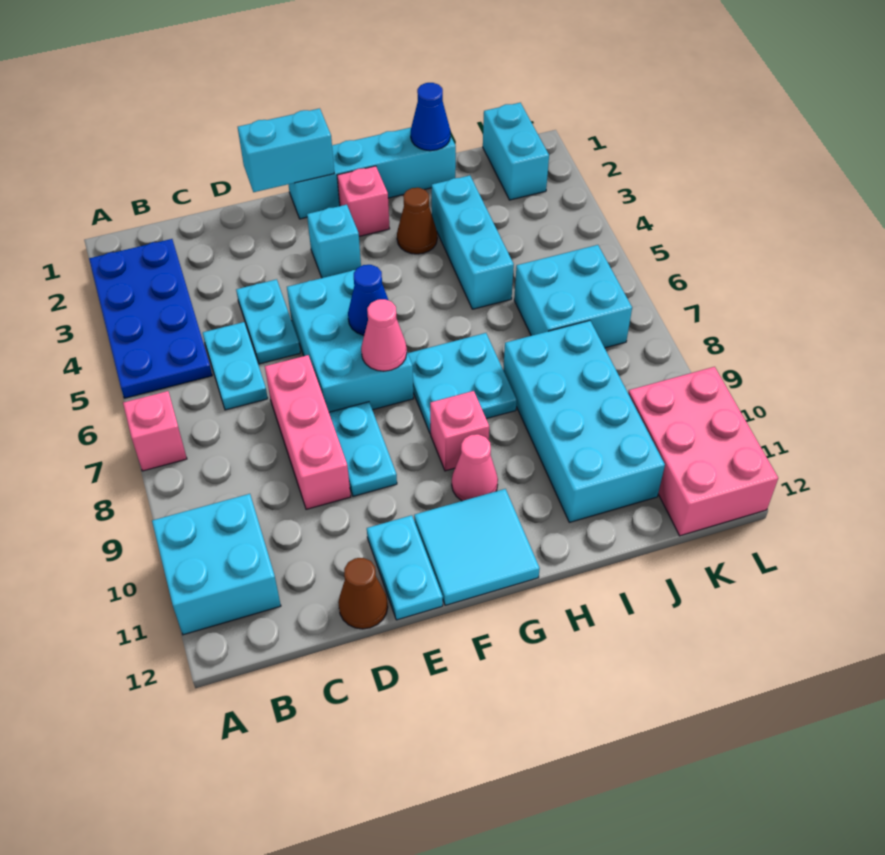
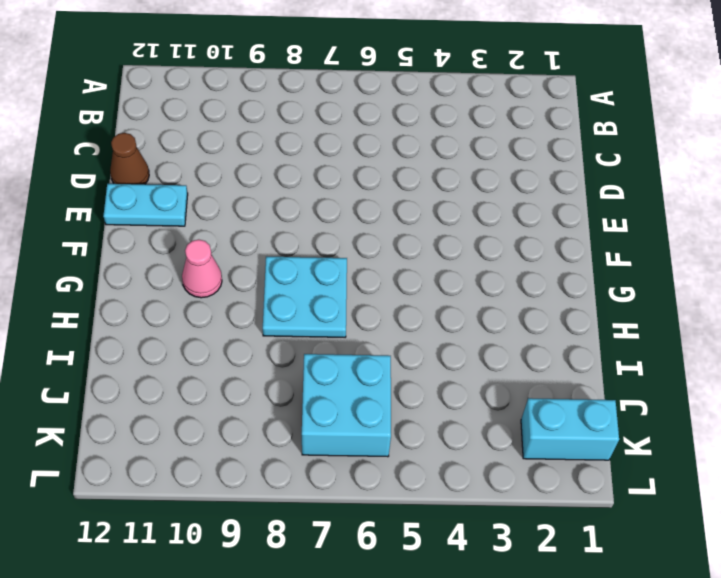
none -> blue plate A2:B5 level 1
none -> pink brick A7 level 1
none -> cyan brick A10:B11 level 1

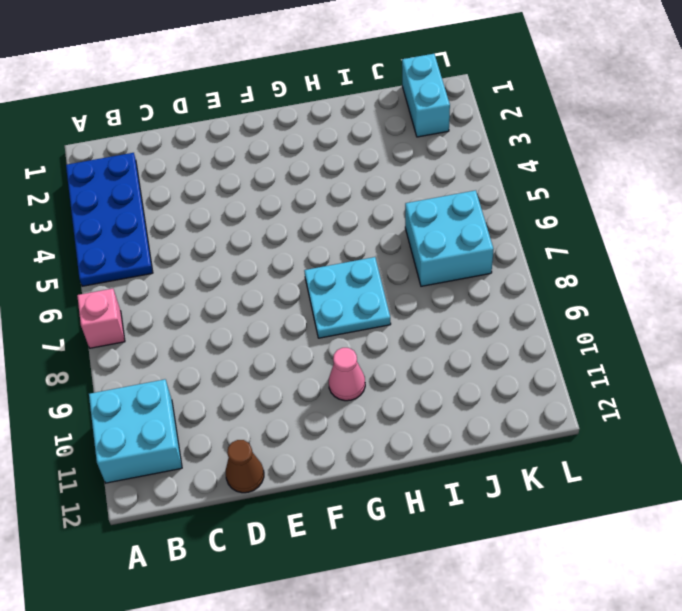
none -> cyan plate C5:C6 level 1
none -> cyan plate D4:D5 level 1
none -> pink brick D7:D9 level 1

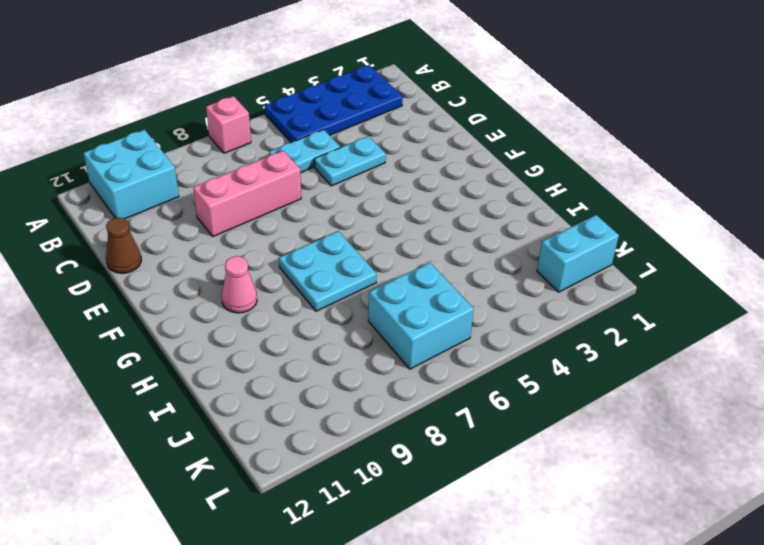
none -> cyan brick E5:F7 level 1
none -> cyan plate E8:E9 level 1
none -> cyan plate E11:E12 level 1

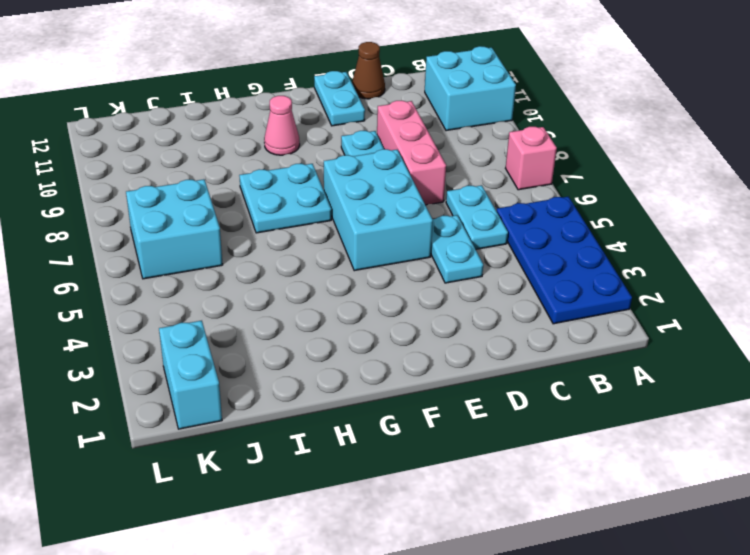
none -> cyan brick F1:I1 level 1
none -> cyan brick F3 level 1
none -> cyan tile F11:G12 level 1

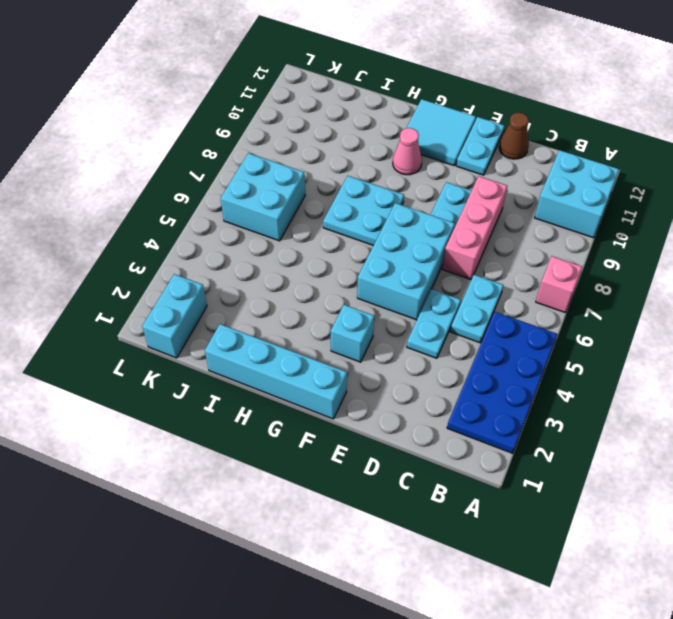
none -> pink brick G2 level 1
none -> pink brick G9 level 1
none -> brown cone H3 level 1

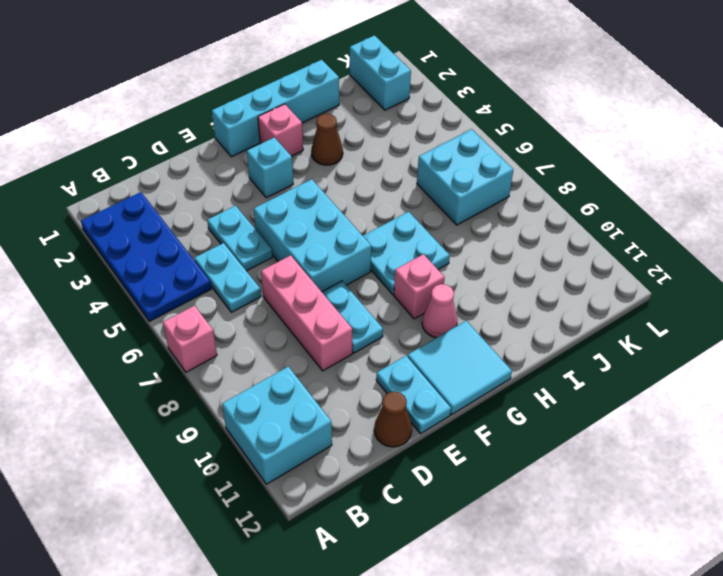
none -> cyan brick I3:I5 level 1
none -> cyan brick I8:J11 level 1
none -> pink brick K10:L12 level 1

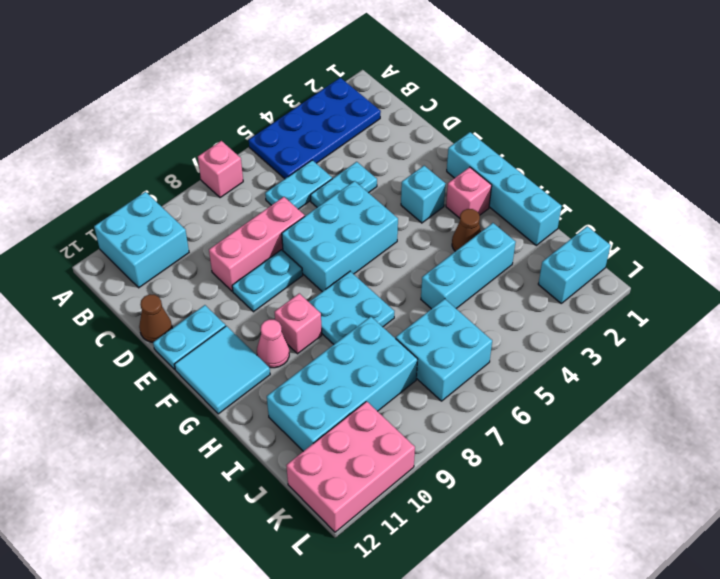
none -> cyan brick E1:F1 level 2
none -> blue cone F6 level 2
none -> pink cone F7 level 2

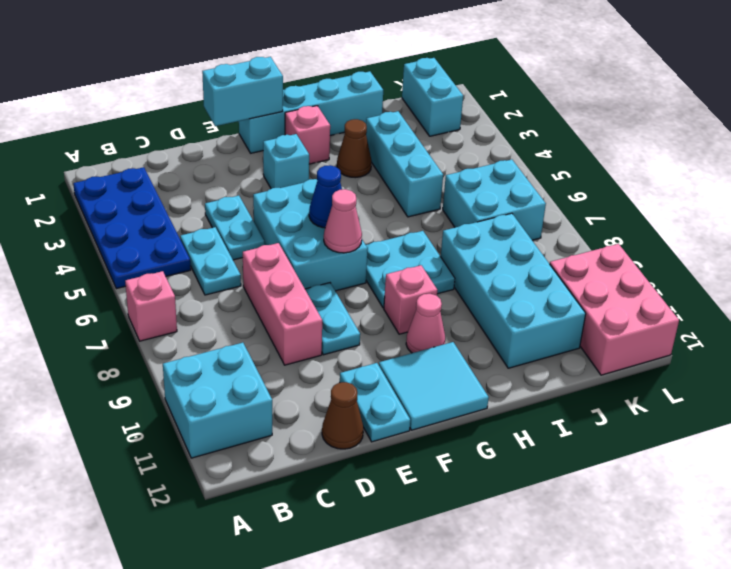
none -> blue cone I1 level 2

